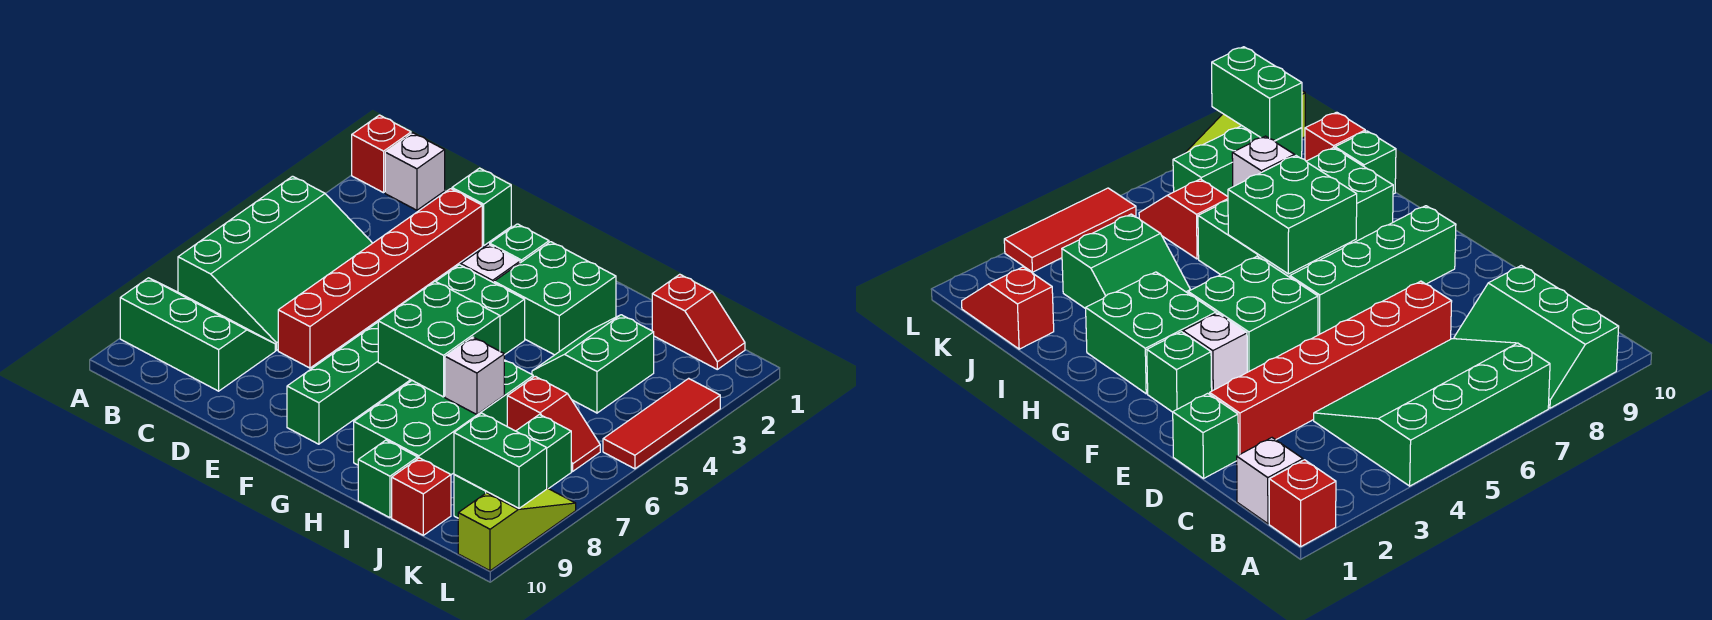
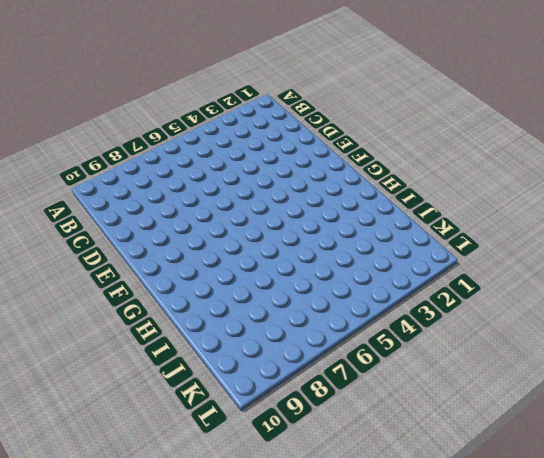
none -> red brick A1 level 1
none -> green slope A4:C7 level 1 top A
none -> green slope A8:C9 level 1 top 9

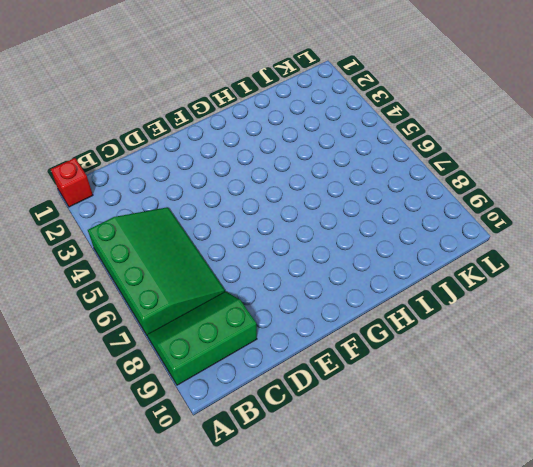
none -> white brick B1 level 1
none -> green brick D1 level 1
none -> red brick D2:D7 level 1

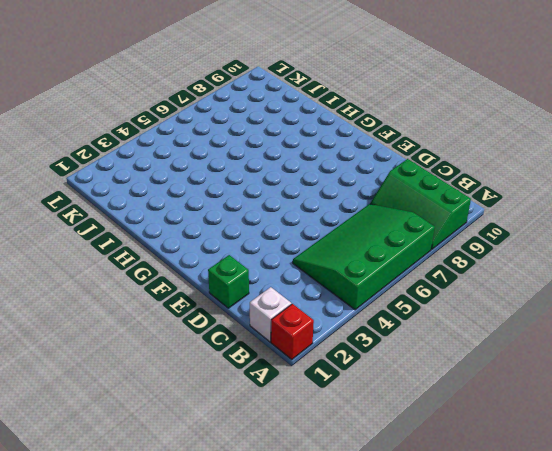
none -> red brick D2:D7 level 1
none -> green brick F2 level 1
none -> white brick F3 level 1

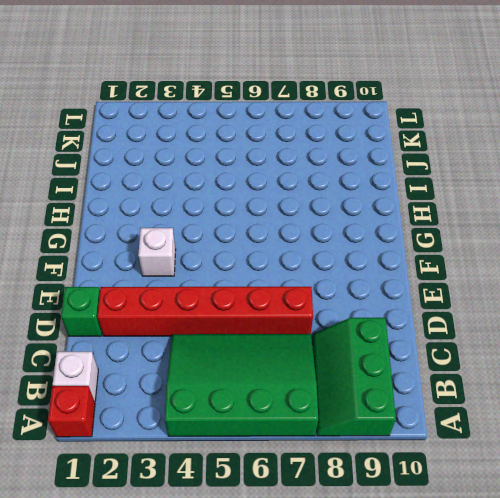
none -> green brick F2 level 1
none -> green brick F4:G5 level 1
none -> green brick F6:F9 level 1

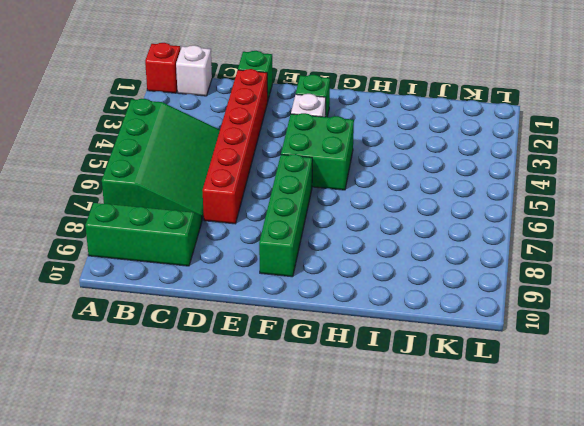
none -> green brick G2:H3 level 1
none -> green brick H6:I9 level 1
none -> green slope I3:J4 level 1 top J

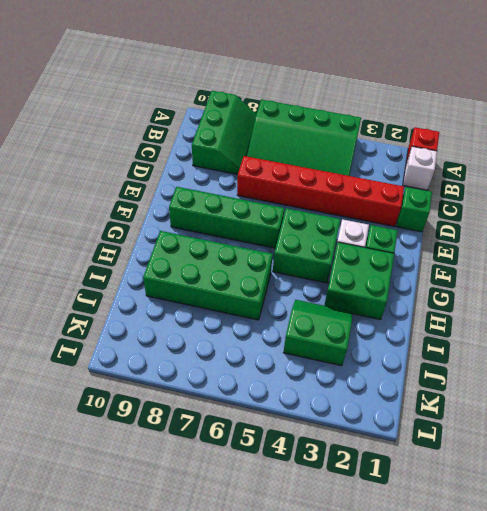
none -> green brick I10 level 1
none -> red slope J1:K1 level 1 top J
none -> red slope J6:K6 level 1 top J

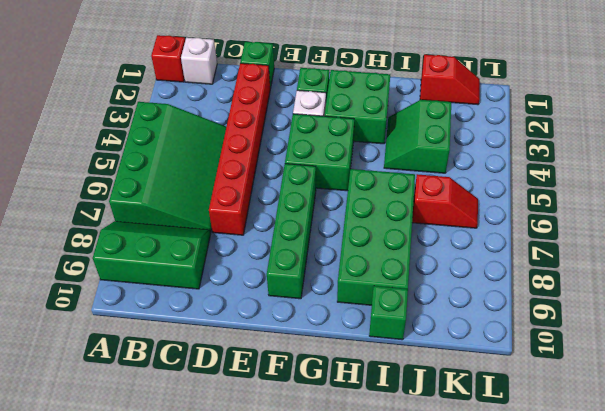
none -> red brick J10 level 1
none -> green brick K7:K9 level 1
none -> red tile L3:L5 level 1

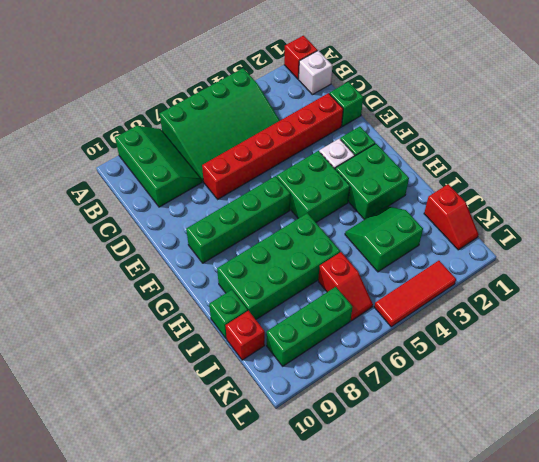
none -> lime slope L8:L10 level 1 top 10
none -> green brick G6:H7 level 2
none -> white brick I7 level 2

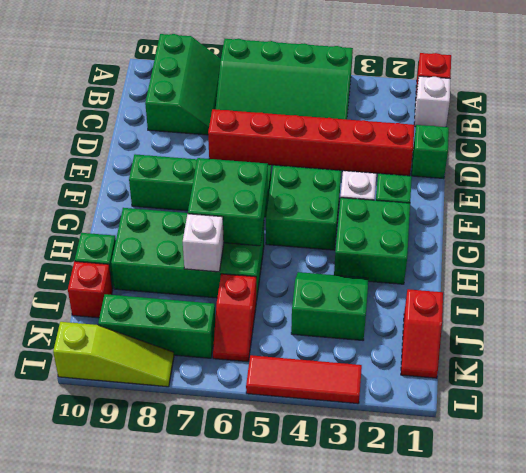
none -> green brick K9:L9 level 2

